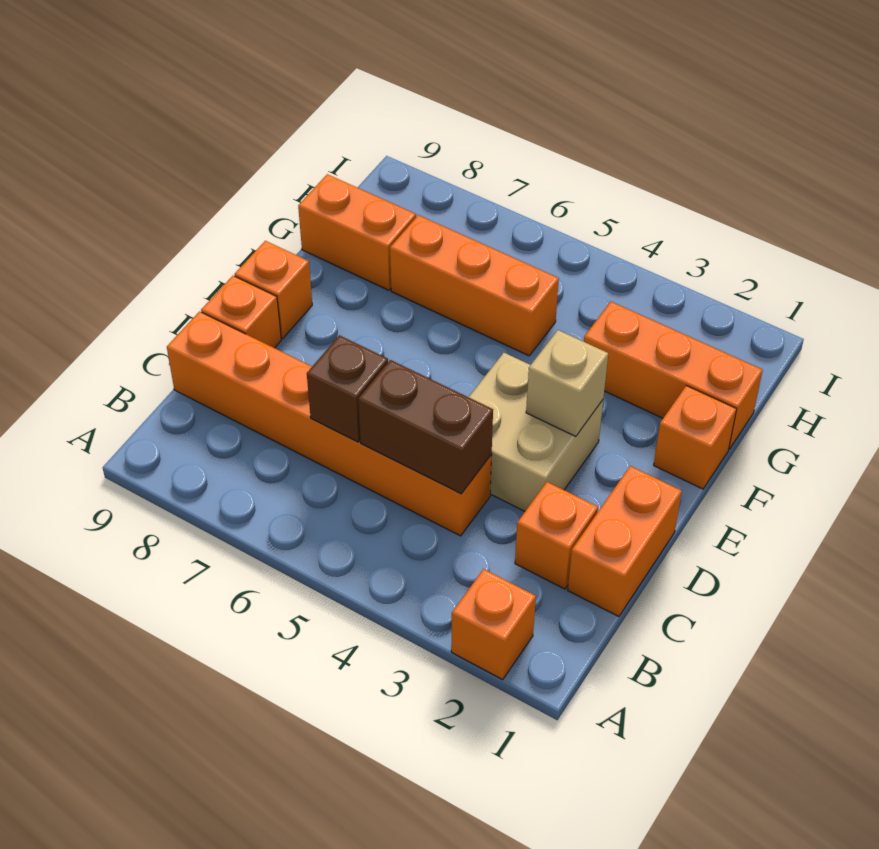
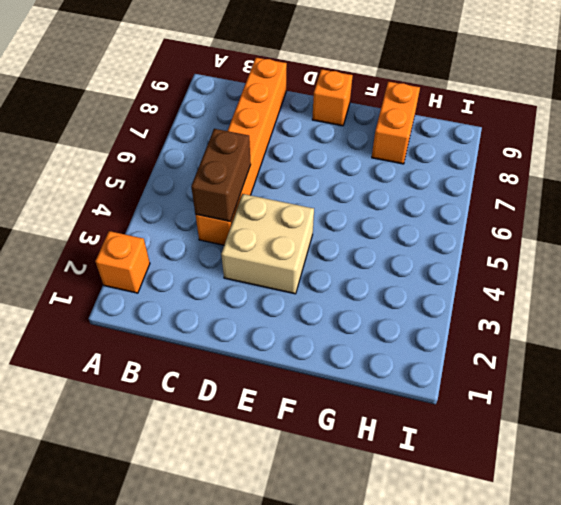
none -> orange brick C1:D1 level 1
none -> orange brick C2 level 1
none -> orange brick D9 level 1

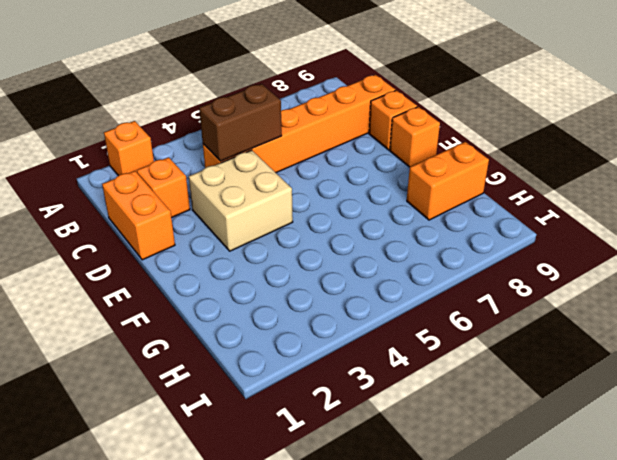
none -> orange brick F1 level 1
none -> orange brick G1:G3 level 1
none -> orange brick G5:G7 level 1

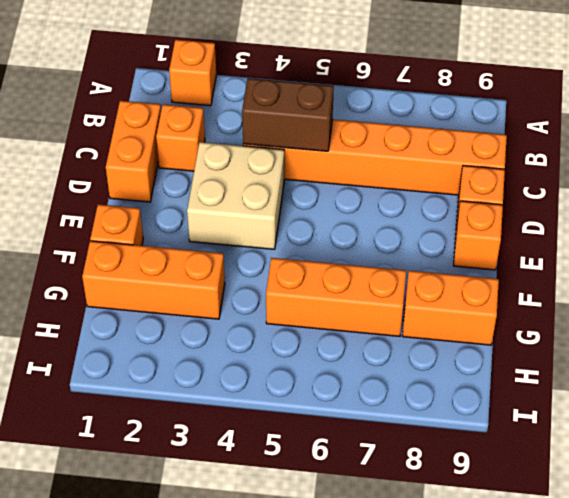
none -> brown brick C6 level 2
none -> tan brick E3 level 2

